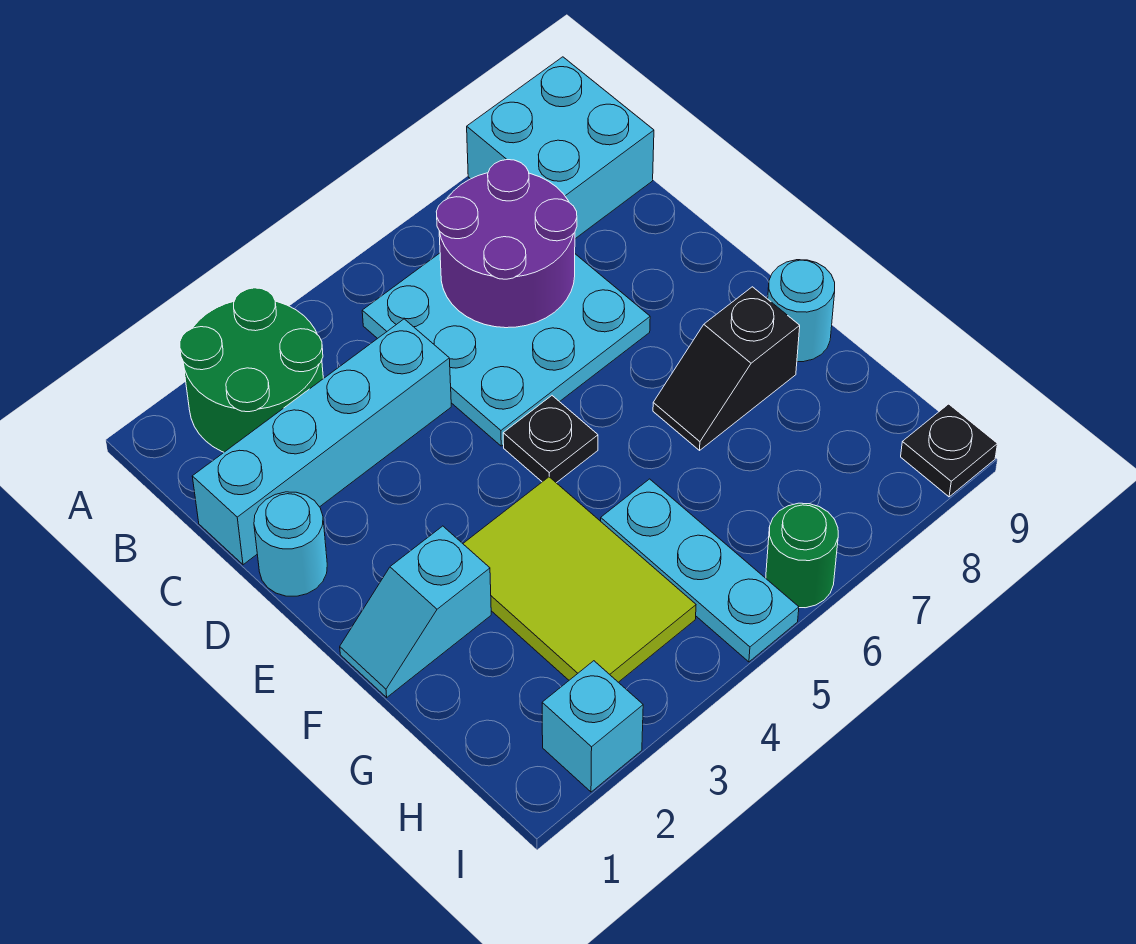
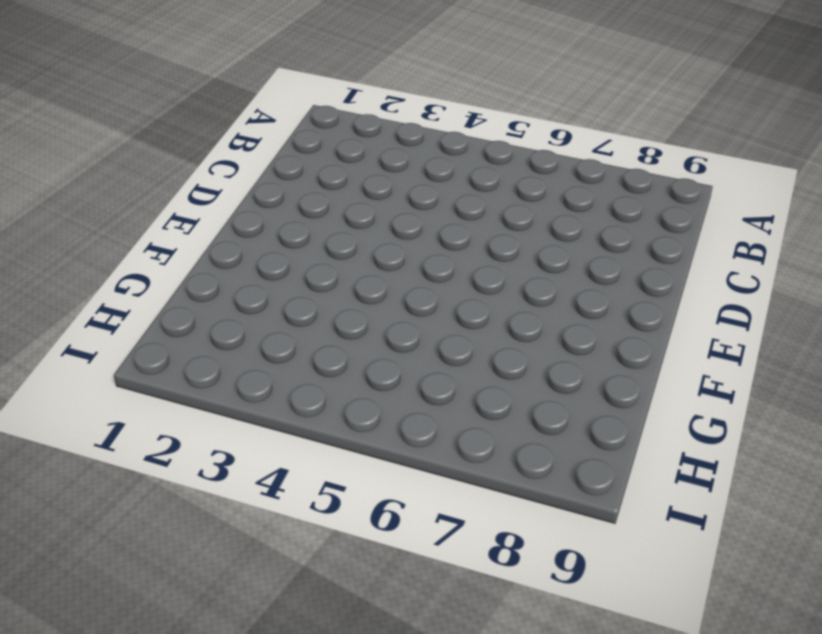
none -> green round brick A2:B3 level 1
none -> cyan brick A8:B9 level 1
none -> cyan plate B5:D7 level 1

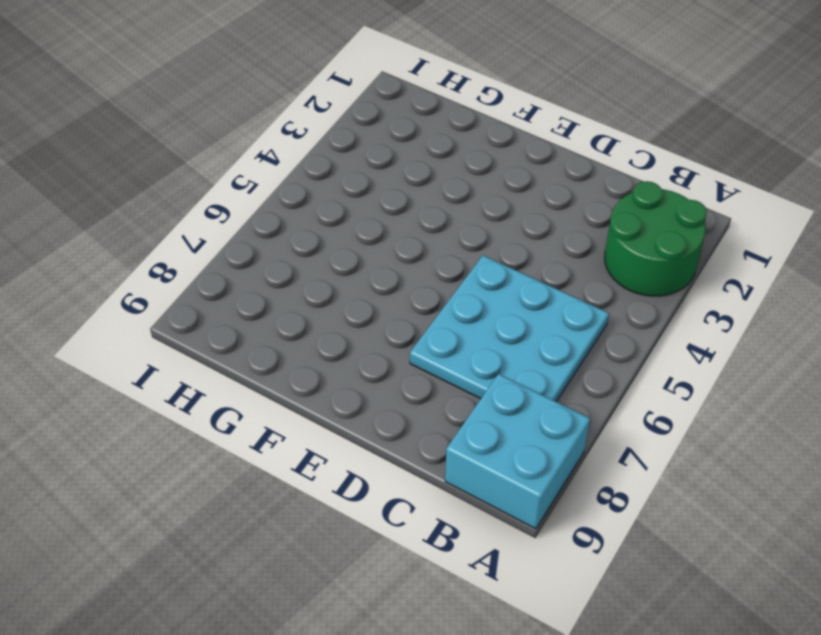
none -> cyan brick C1:C4 level 1
none -> cyan round brick D1 level 1
none -> black plate E5 level 1

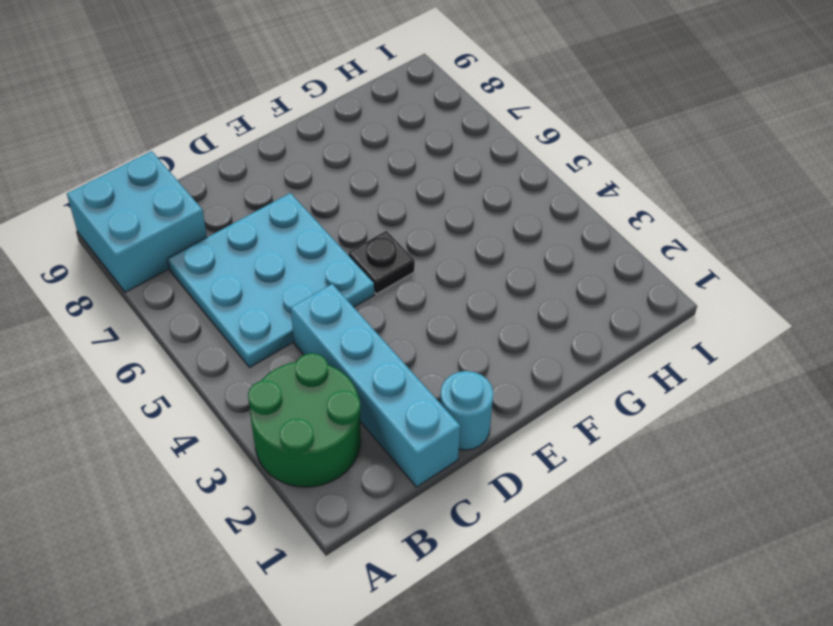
none -> cyan slope F1:F2 level 1 top 2
none -> lime tile F3:H4 level 1
none -> black slope F7:F8 level 1 top 8

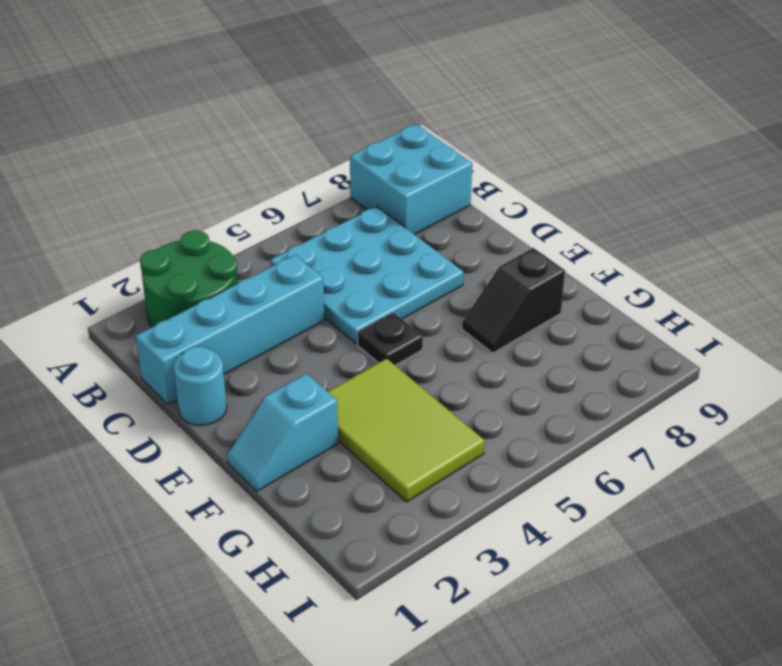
none -> cyan round brick F9 level 1
none -> cyan plate G5:I5 level 1
none -> cyan brick I2 level 1

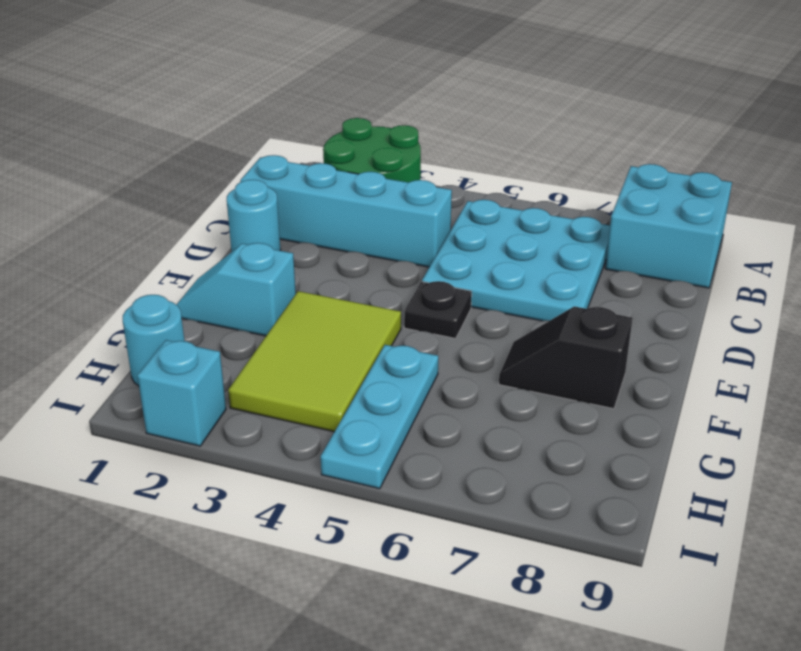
cyan round brick H1 level 1 -> cyan round brick F9 level 1
none -> green round brick I6 level 1
none -> black plate I9 level 1
none -> purple round brick B6:C7 level 2

